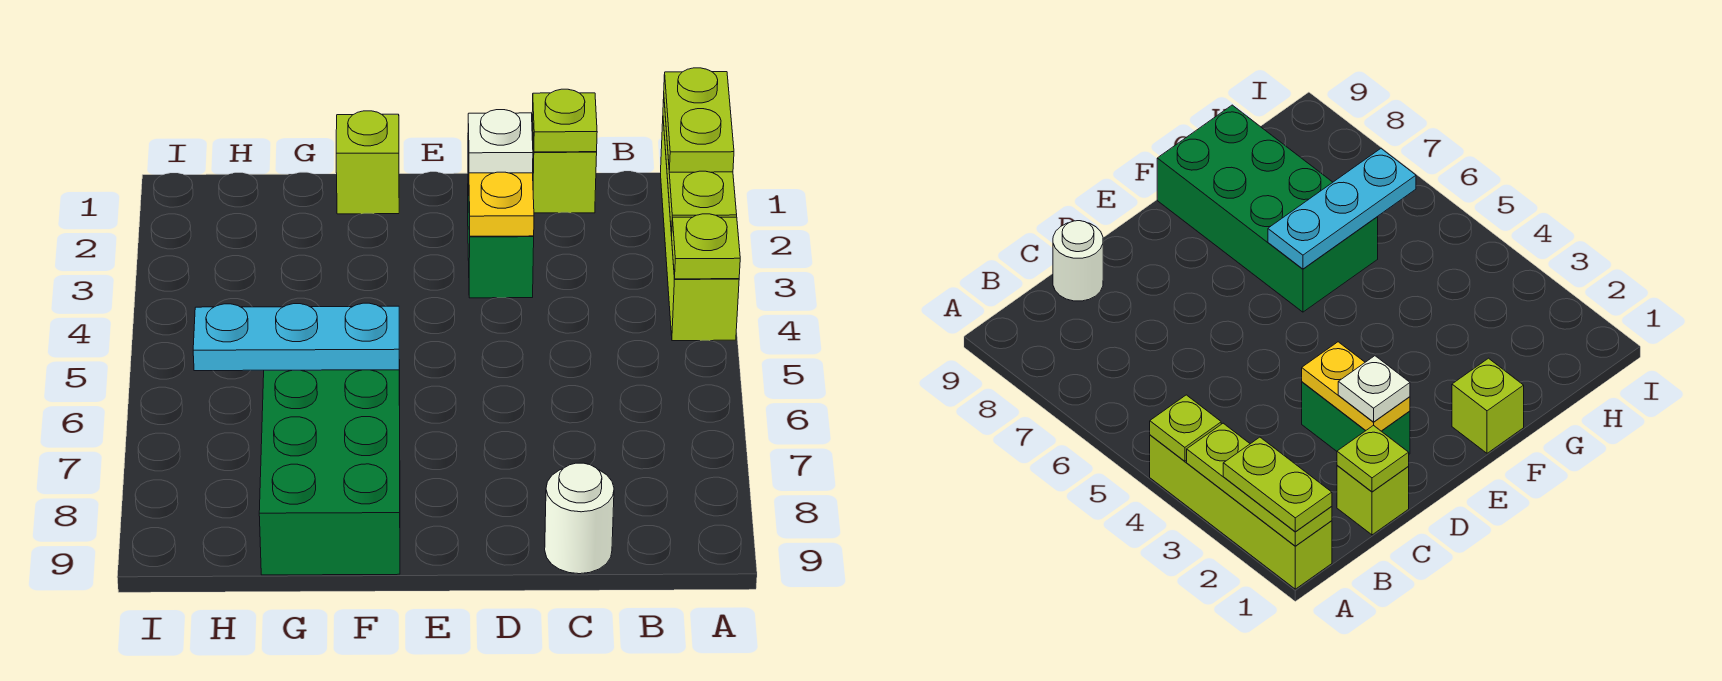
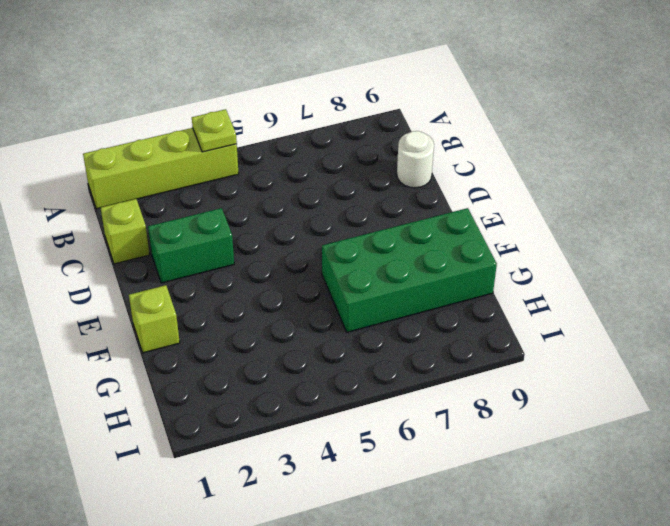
none -> lime plate A1:A3 level 2
none -> lime plate C1 level 2
none -> yellow plate D2:D3 level 2

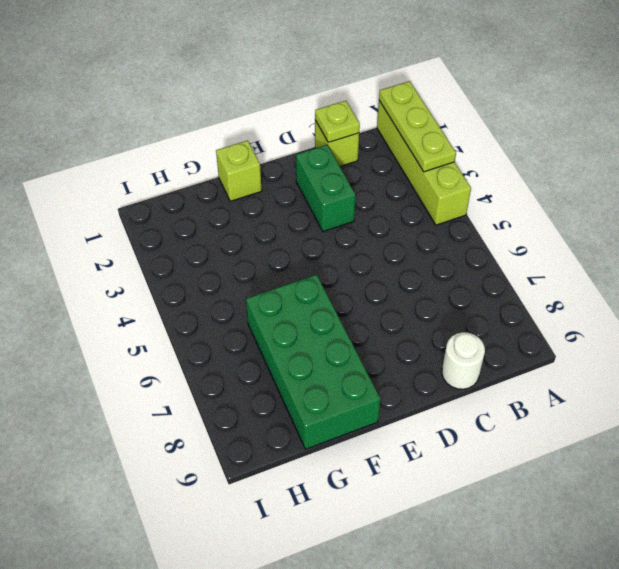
none -> lime plate A4 level 2
none -> yellow plate D2:D3 level 2
none -> cyan plate F6:H6 level 2

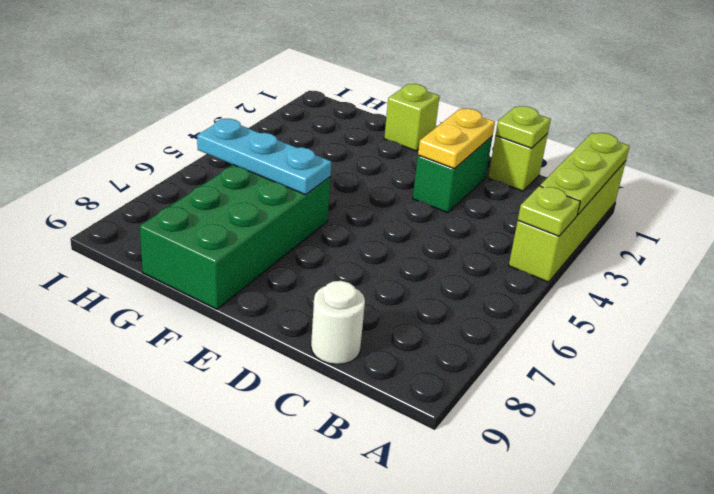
none -> lime plate A1:A2 level 3
none -> white plate D2 level 3

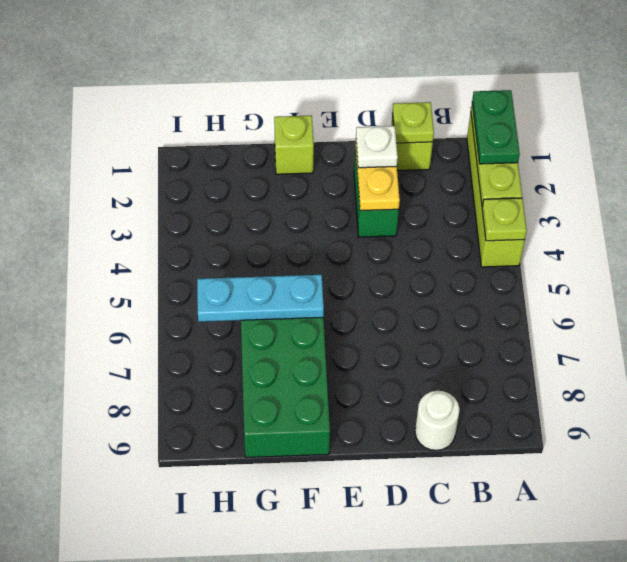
green plate A1:A2 level 3 -> lime plate A1:A2 level 3

